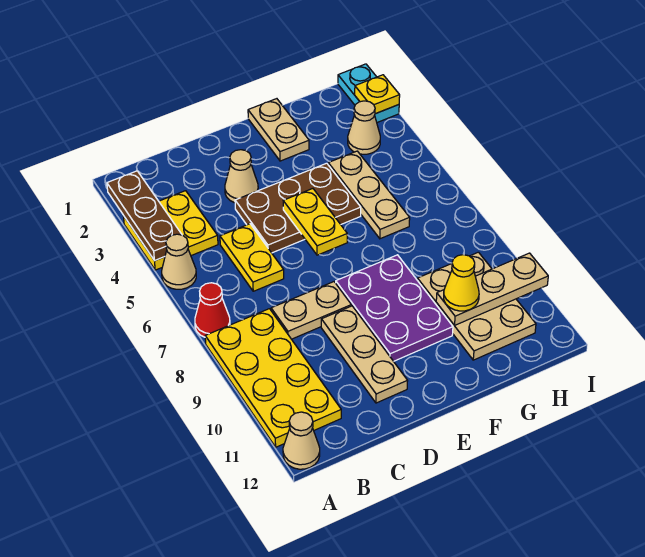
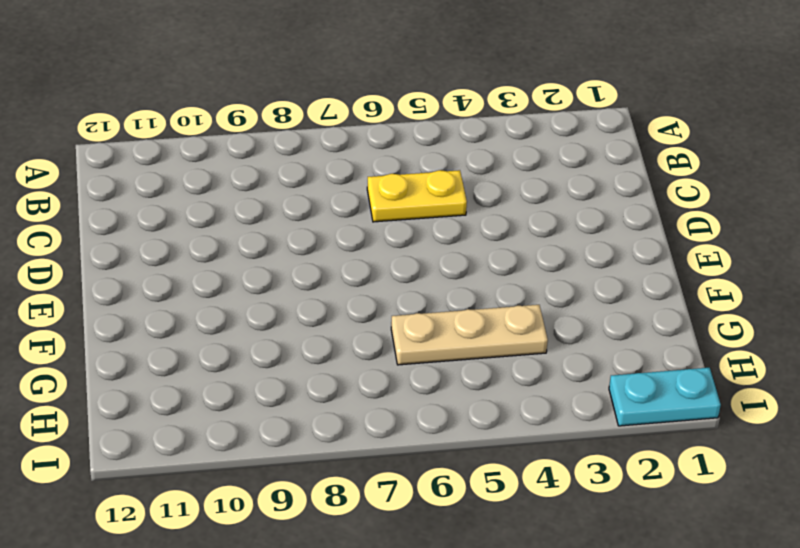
none -> yellow plate A3:B4 level 1
none -> tan cone A5 level 1
none -> red cone A7 level 1

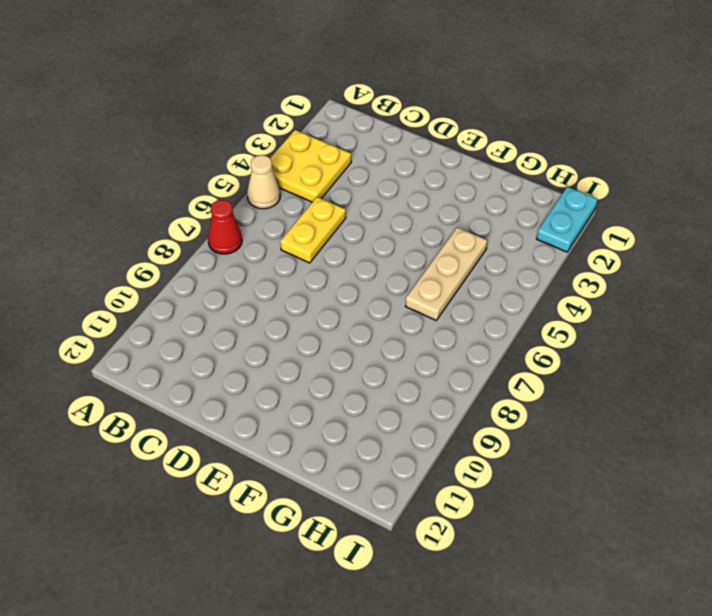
none -> yellow plate A8:B11 level 1
none -> tan cone A12 level 1
none -> tan plate C8:D8 level 1

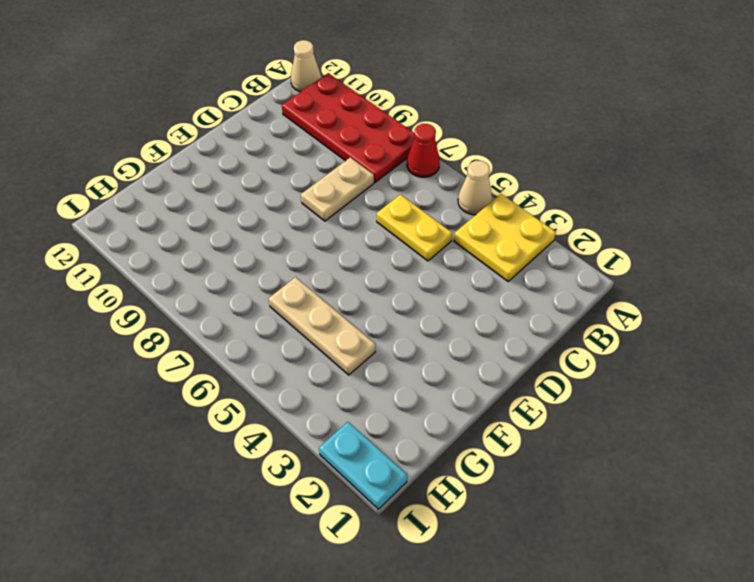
red plate A8:B11 level 1 -> yellow plate A8:B11 level 1
none -> tan cone D3 level 1
none -> brown plate D4:F5 level 1
none -> tan plate D9:D11 level 1

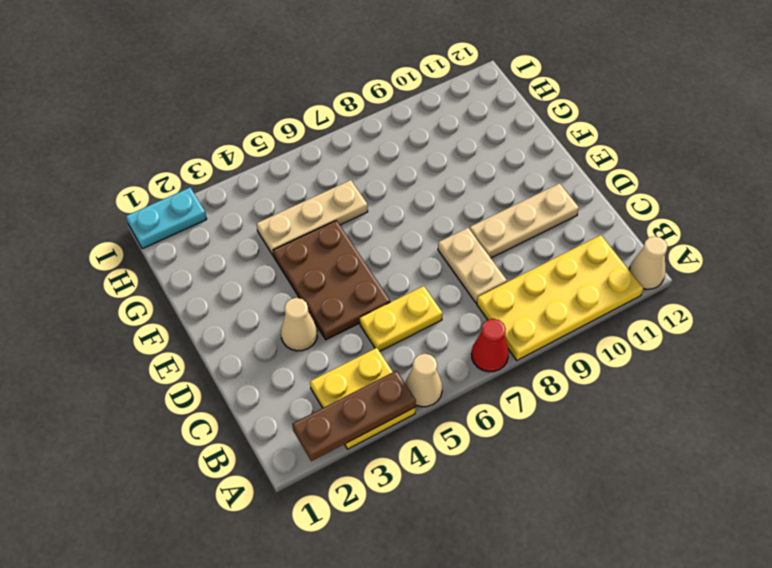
none -> purple plate E8:F10 level 1
none -> tan plate F1:F2 level 1
none -> tan plate G9:H11 level 1

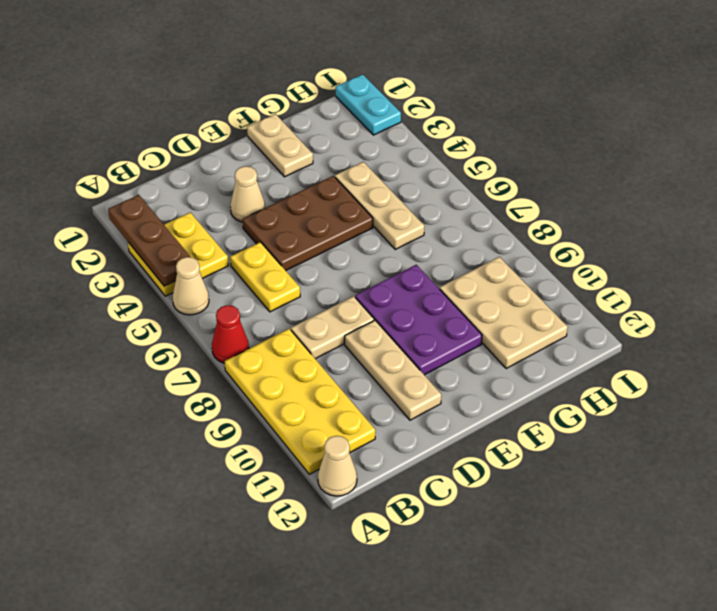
none -> tan cone H3 level 1
none -> yellow plate E5:E6 level 2
none -> tan plate G10:I10 level 2

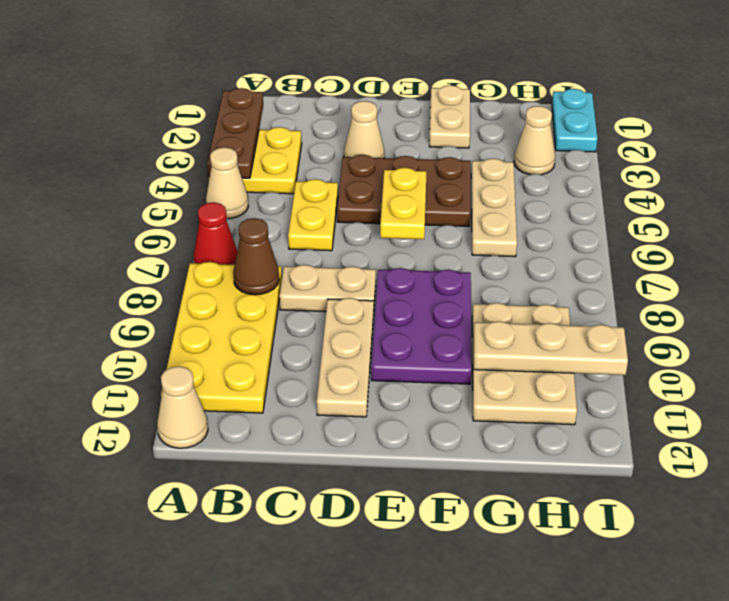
brown cone B8 level 2 -> none
none -> yellow plate I2 level 2
none -> yellow cone G10 level 3

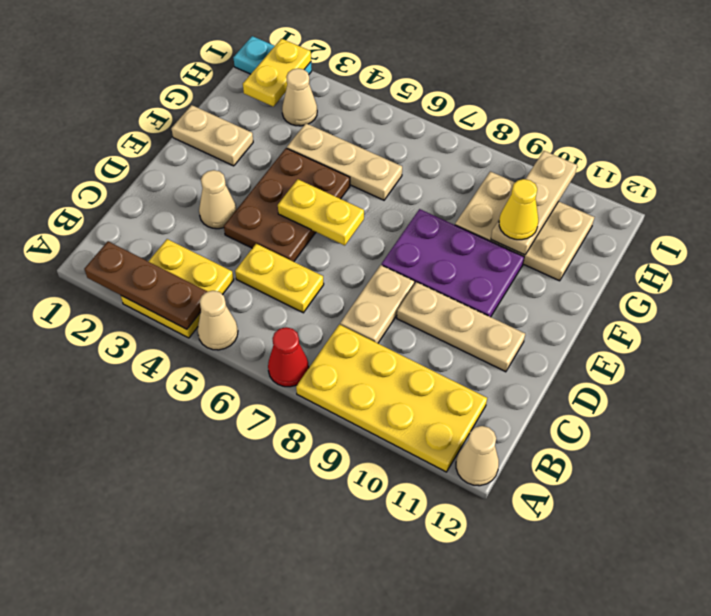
yellow plate H2:I2 level 2 -> yellow plate I2 level 2

